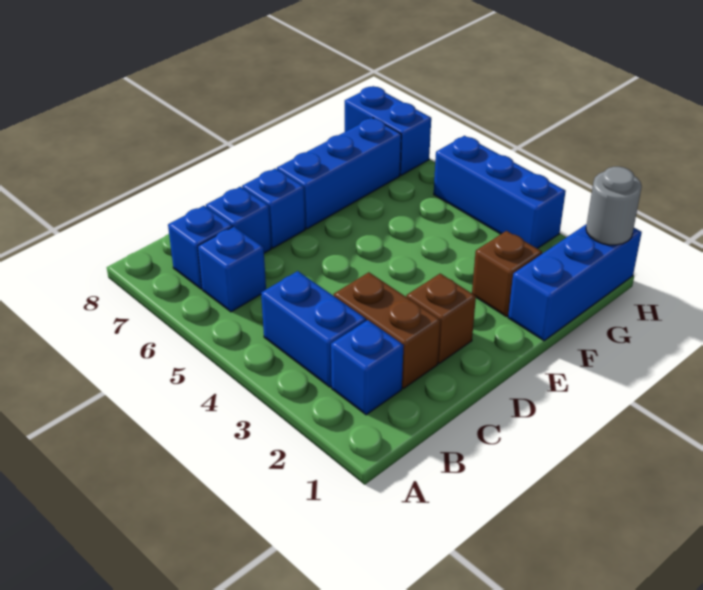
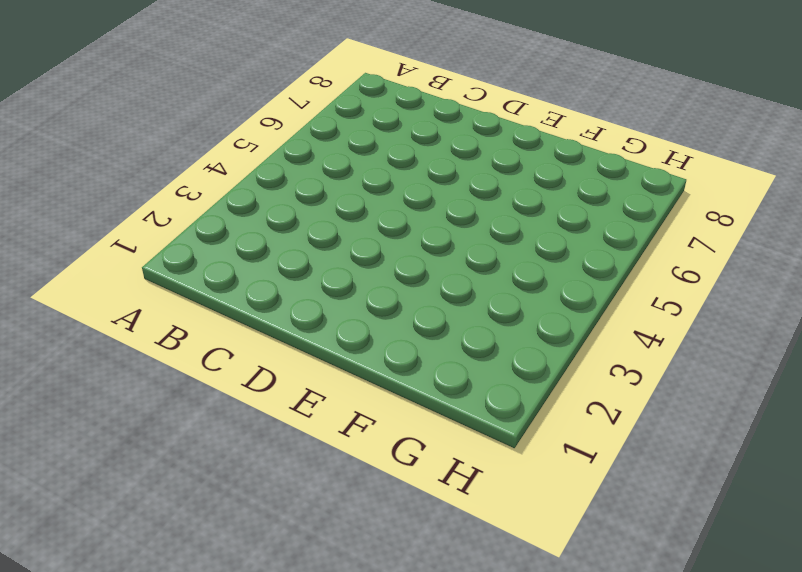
none -> blue brick B2 level 1
none -> blue brick B3:B4 level 1
none -> blue brick B6 level 1

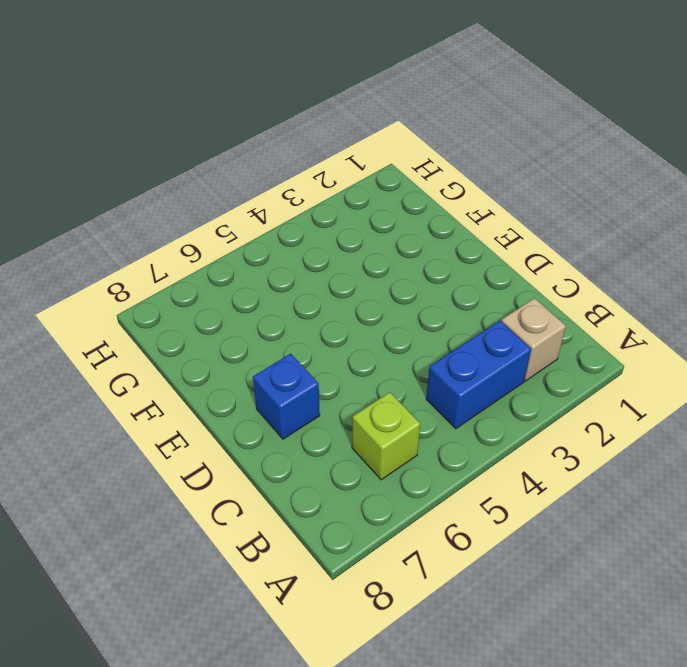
tan brick B2 level 1 -> blue brick B2 level 1
lime brick B6 level 1 -> blue brick B6 level 1
none -> blue brick B7 level 1
none -> brown brick C2:C3 level 1
none -> blue brick C7 level 1

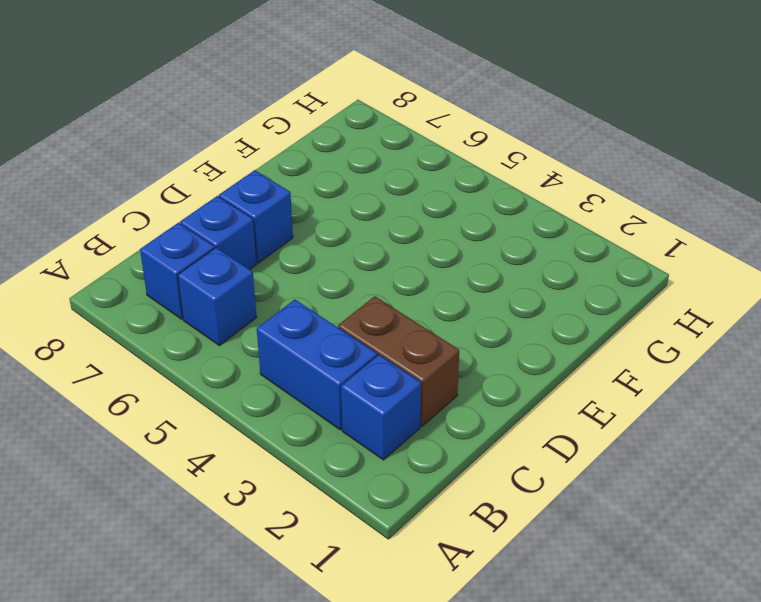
none -> brown brick D2 level 1
none -> blue brick E7:G7 level 1
none -> blue brick F1:H1 level 1

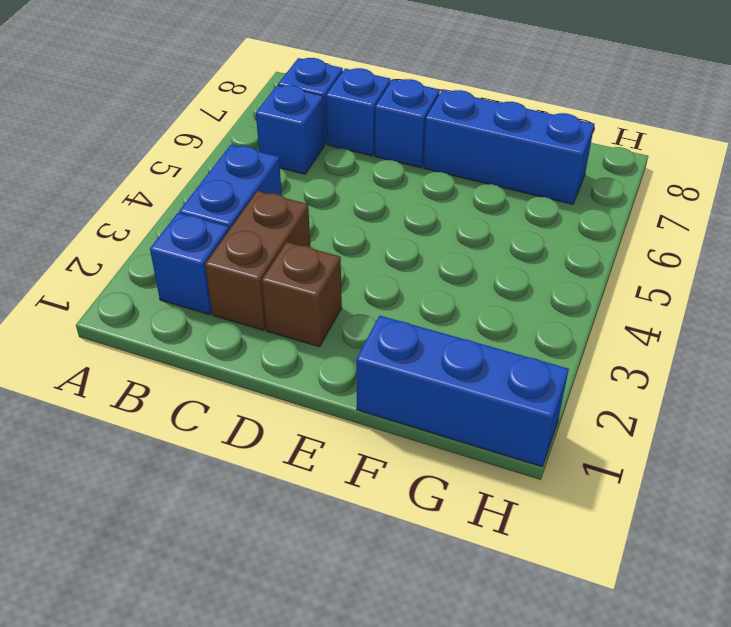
none -> brown brick F2 level 1
none -> blue brick H3:H5 level 1
none -> blue brick H7:H8 level 1

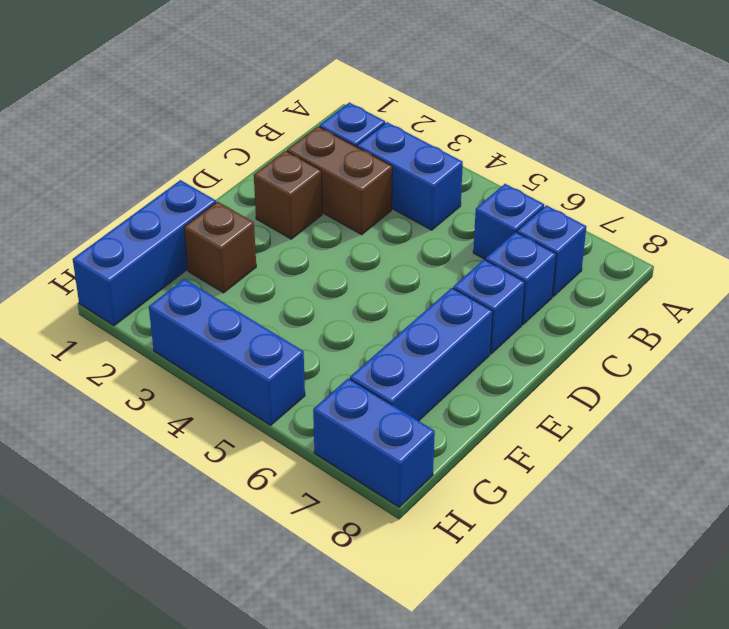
none -> grey round brick H1 level 2

